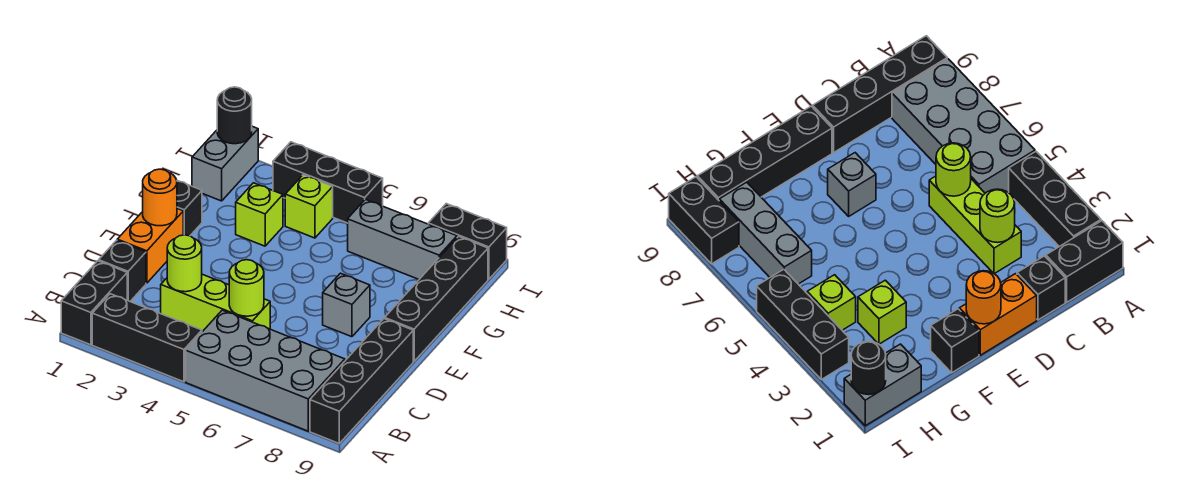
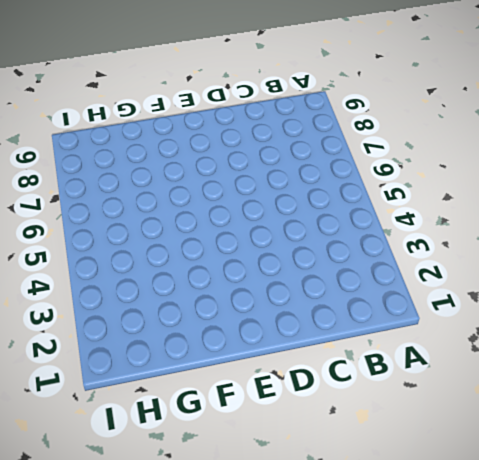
none -> black brick A1:B1 level 1
none -> black brick A2:A4 level 1
none -> grey brick A5:B8 level 1

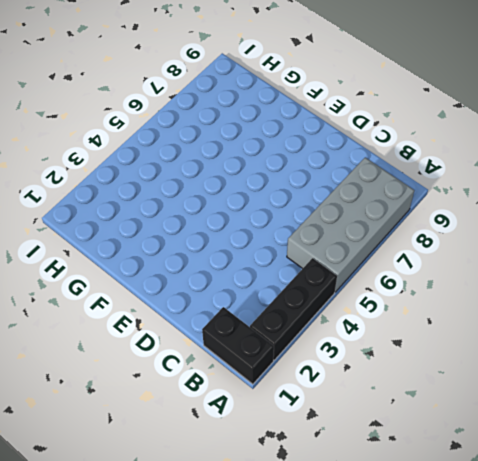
none -> black brick A9:D9 level 1
none -> black brick C1 level 1
none -> lime brick C3:C5 level 1

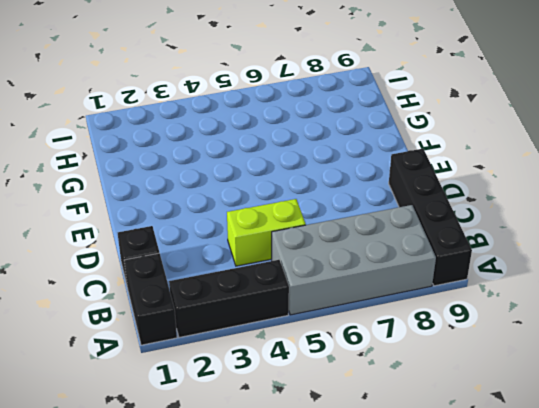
lime brick C4:C5 level 1 -> lime brick C3:C5 level 1
none -> orange brick D1:E1 level 1
none -> grey brick E7 level 1
none -> black brick E9:H9 level 1

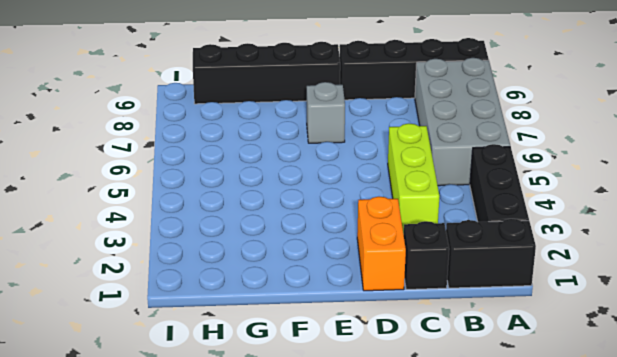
orange brick D1:D2 level 1 -> orange brick D1:E1 level 1
none -> black brick F1 level 1
none -> lime brick G3 level 1
none -> grey brick H1:I1 level 1

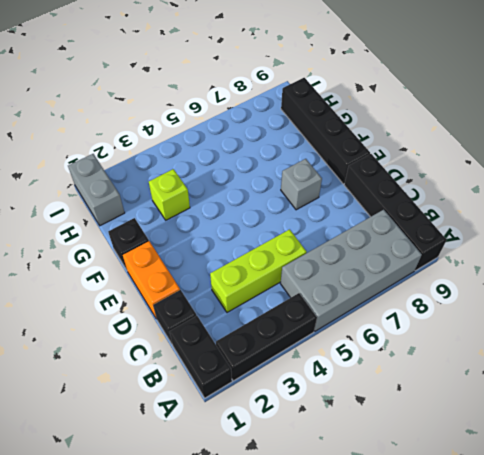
none -> lime brick H4 level 1
none -> grey brick H6:H8 level 1
none -> black brick I3:I5 level 1

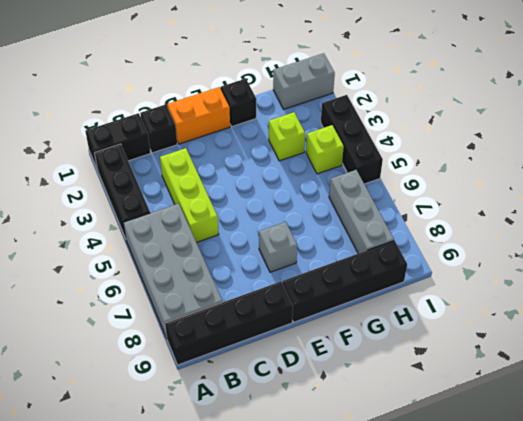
none -> black brick I8:I9 level 1
none -> lime round brick C3 level 2
none -> lime round brick C5 level 2

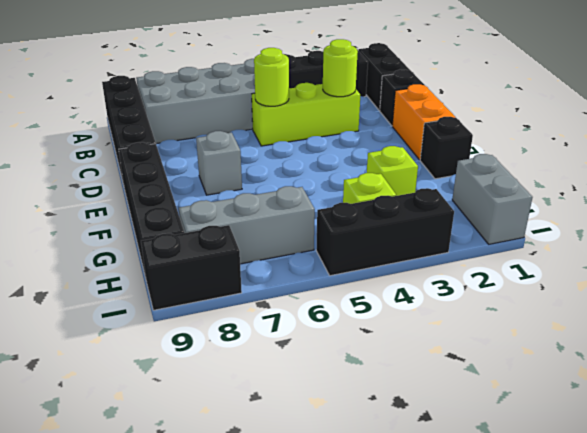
none -> orange round brick E1 level 2
none -> black round brick I1 level 2

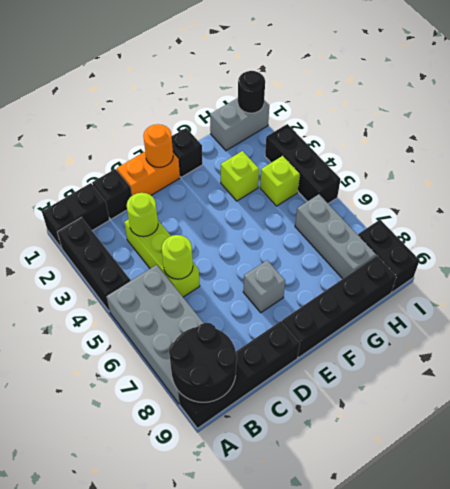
black round brick A8:B9 level 2 -> none

